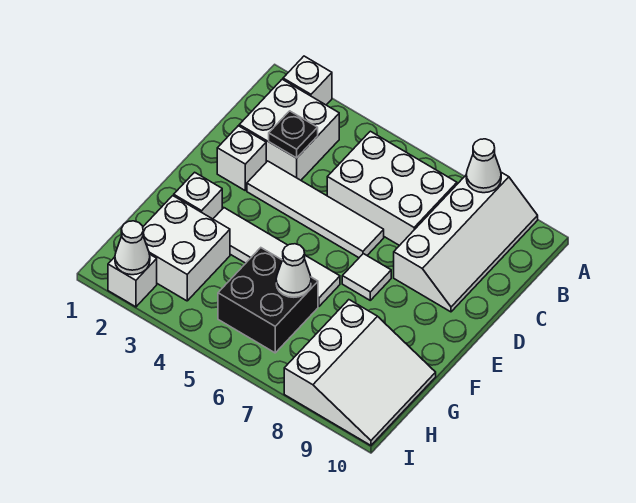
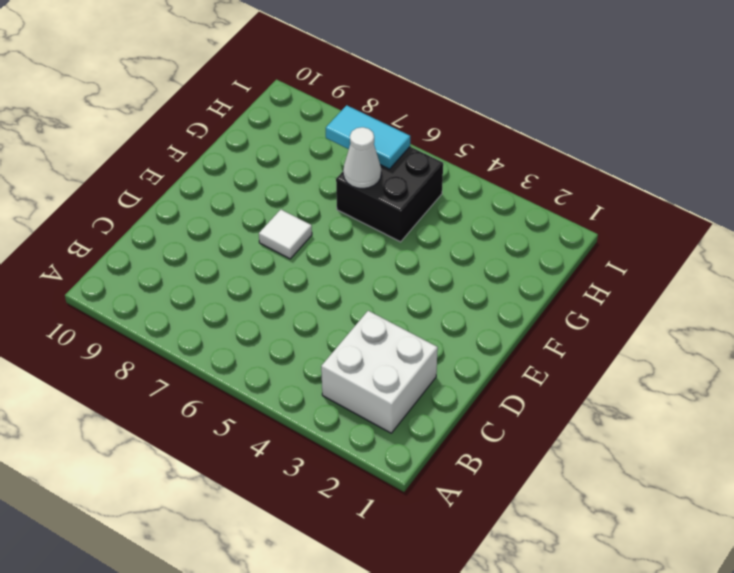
cyan tile H6:H7 level 2 -> none
none -> white brick A2 level 1
none -> white slope A8:D9 level 1 top 8
none -> white brick B5:C7 level 1

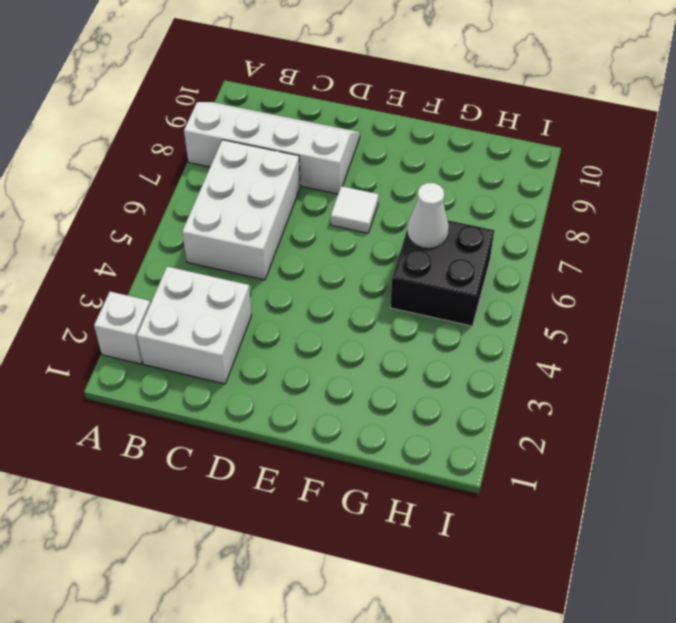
none -> white brick D2 level 1
none -> white tile D3:D6 level 1
none -> white brick F2 level 1

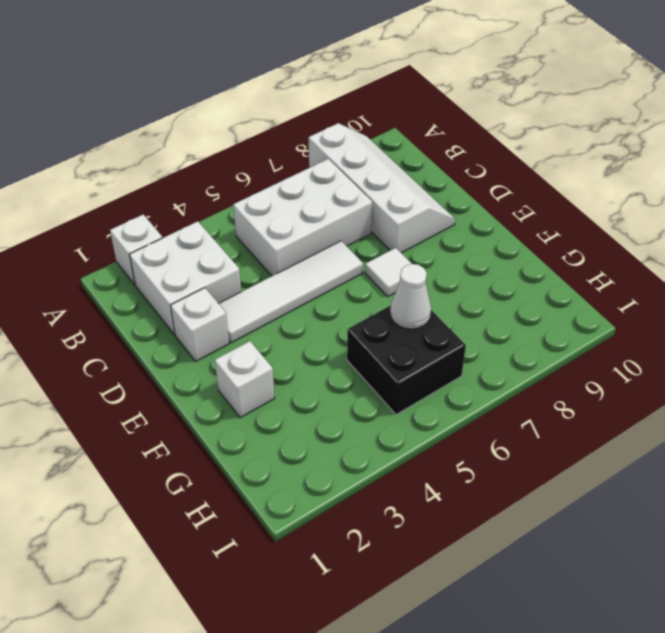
none -> white tile F3:F6 level 1
none -> white brick G2:H3 level 1
none -> white slope G8:I10 level 1 top 8

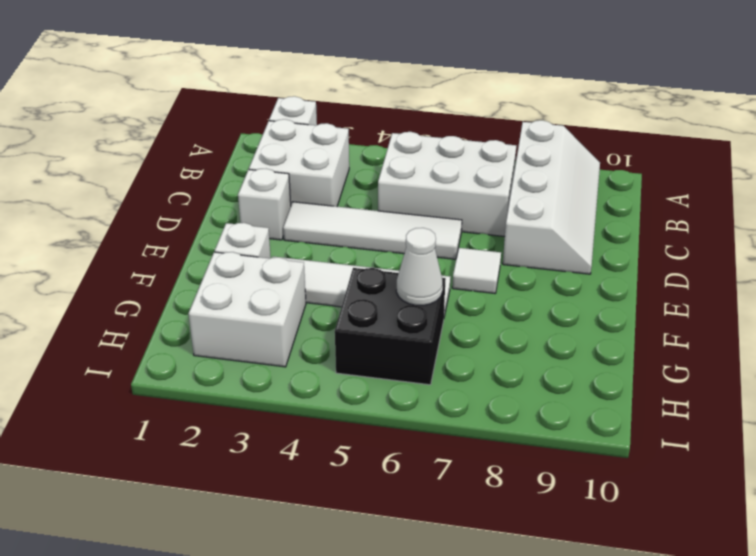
none -> white slope G8:I10 level 1 top 8
none -> white brick I2 level 1
none -> white cone A8 level 2

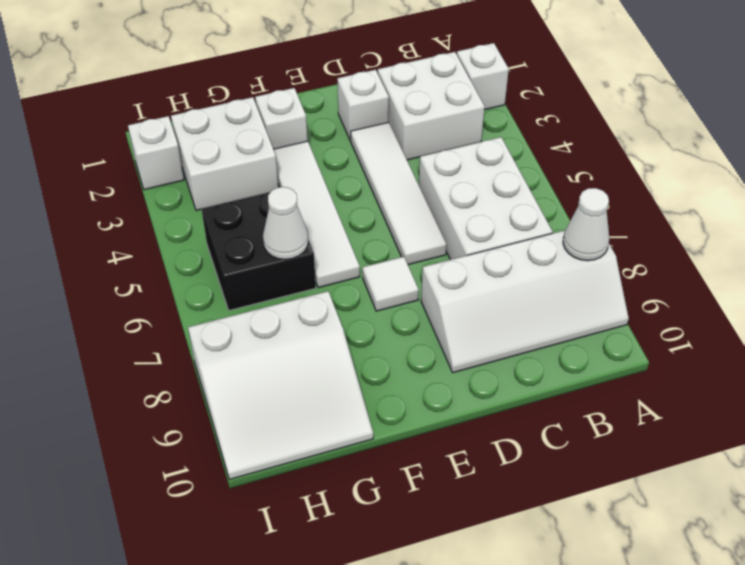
none -> black plate C3 level 2
none -> white cone I2 level 2

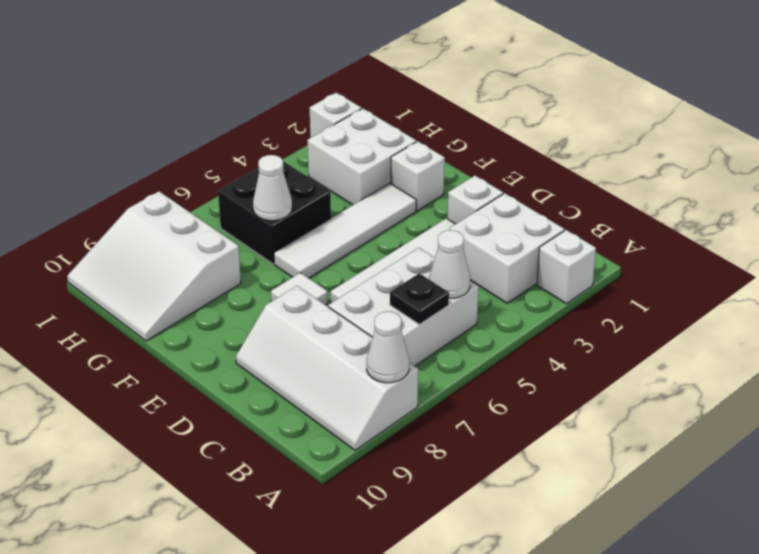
white cone B5 level 2 -> white cone I2 level 2
black plate B6 level 2 -> black plate C3 level 2

